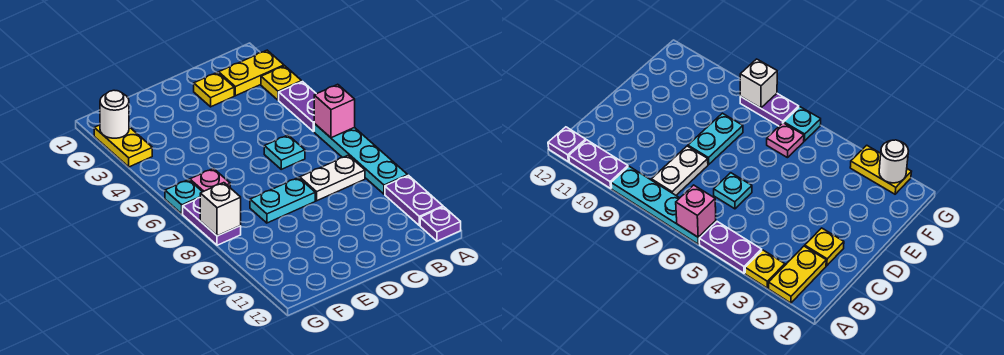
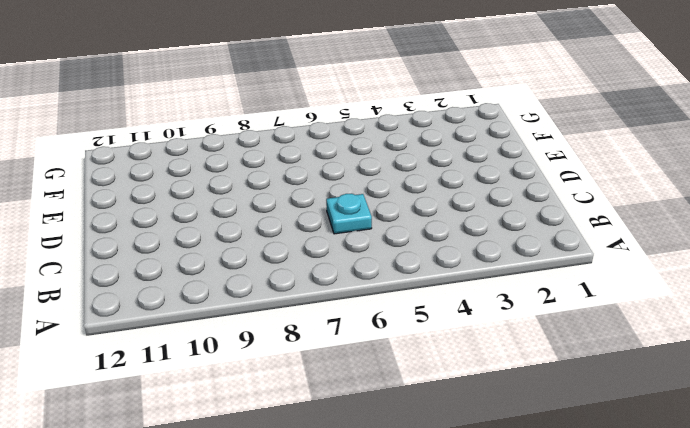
none -> yellow plate A2:B2 level 1
none -> yellow plate A3 level 1
none -> purple plate A4:A5 level 1

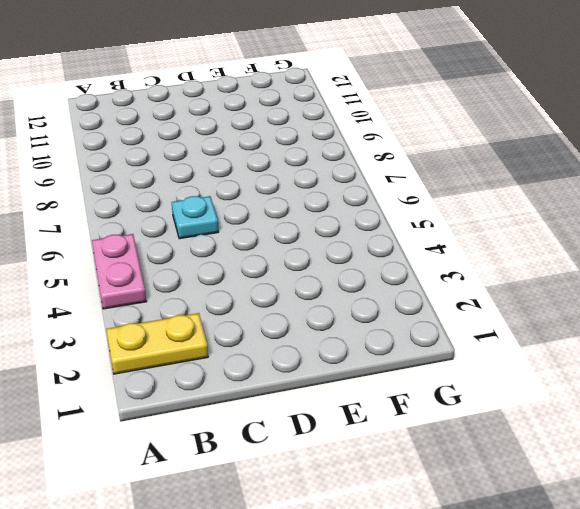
pink plate A4:A5 level 1 -> purple plate A4:A5 level 1
none -> yellow plate A3 level 1
none -> cyan plate A6:A9 level 1
none -> purple plate A10:A11 level 1

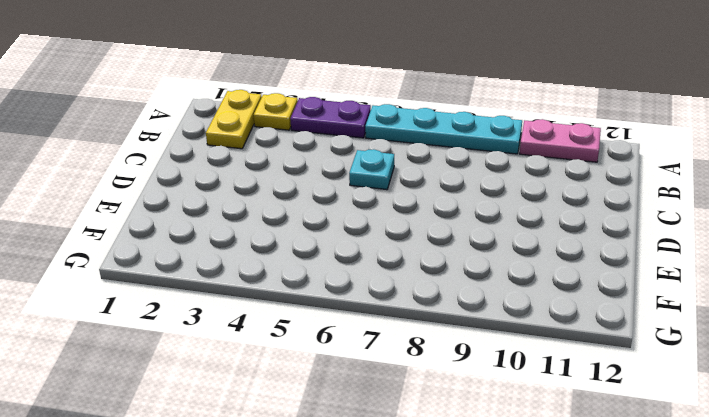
pink plate A10:A11 level 1 -> purple plate A10:A11 level 1
none -> purple plate A12 level 1
none -> white plate B8:C8 level 1
none -> yellow plate C2 level 1

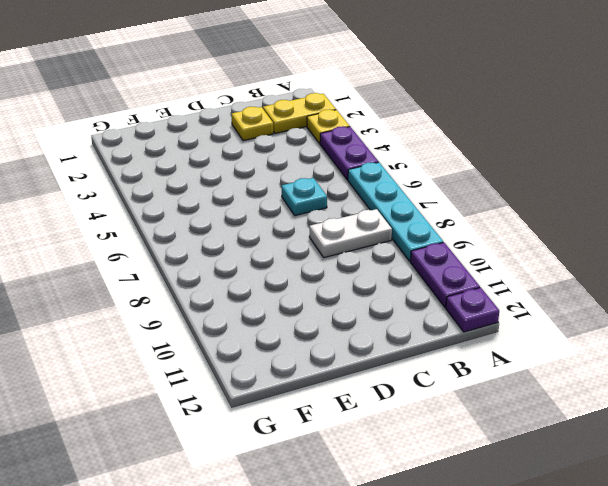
none -> cyan plate D8:E8 level 1
none -> pink plate F6 level 1
none -> yellow plate G2:G3 level 1

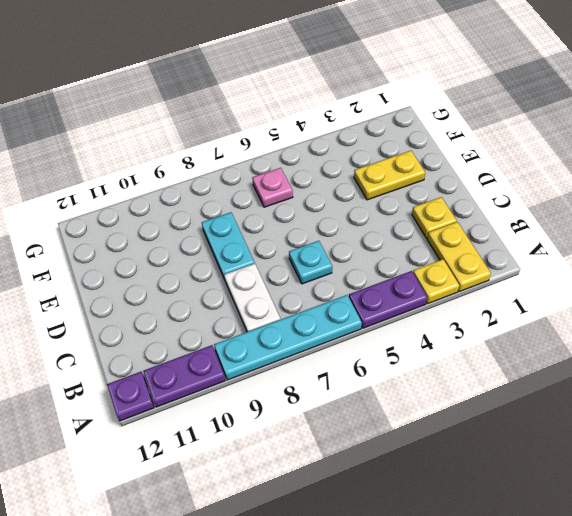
yellow plate E2:E3 level 1 -> yellow plate G2:G3 level 1
none -> cyan plate G6 level 1
none -> purple plate G7:G8 level 1
none -> pink brick A6 level 2

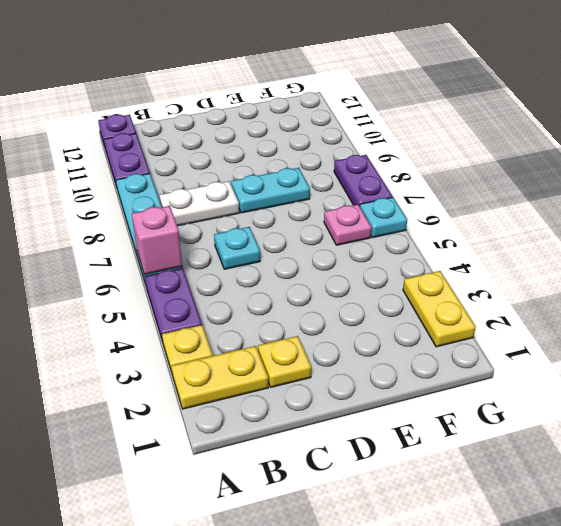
none -> white round brick G2 level 2
none -> white brick G8 level 2

